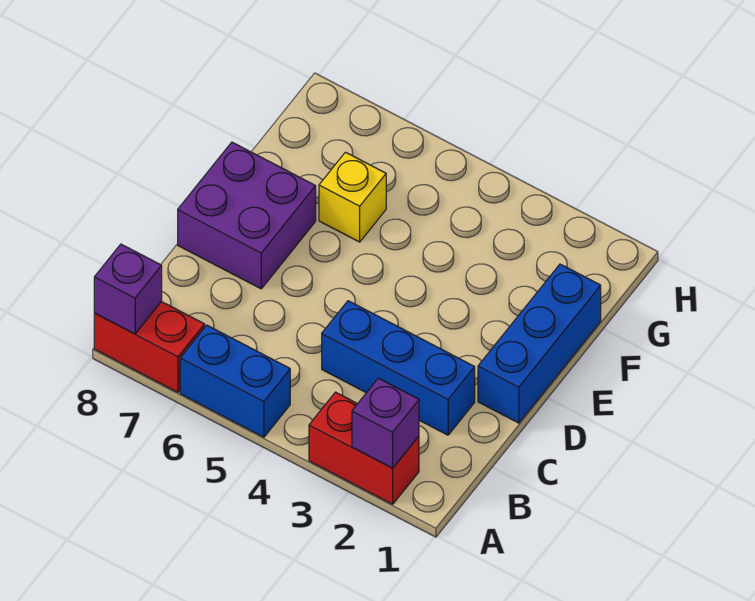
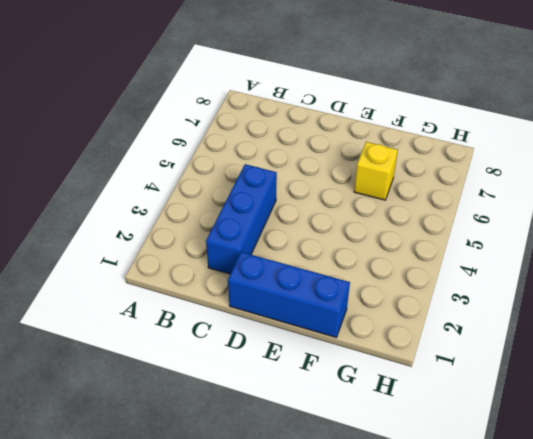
none -> red brick A2:A3 level 1
none -> blue brick A5:A6 level 1

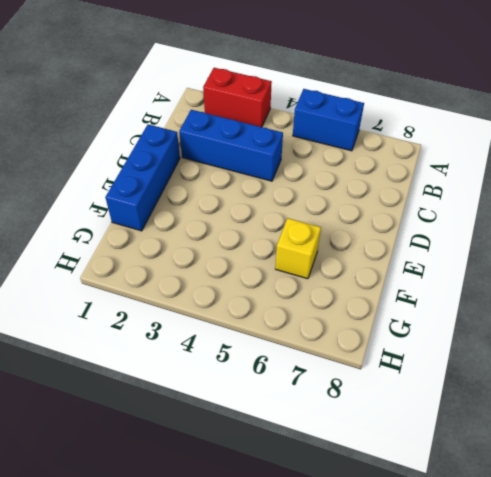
none -> red brick A7:A8 level 1
none -> purple brick D7:E8 level 1

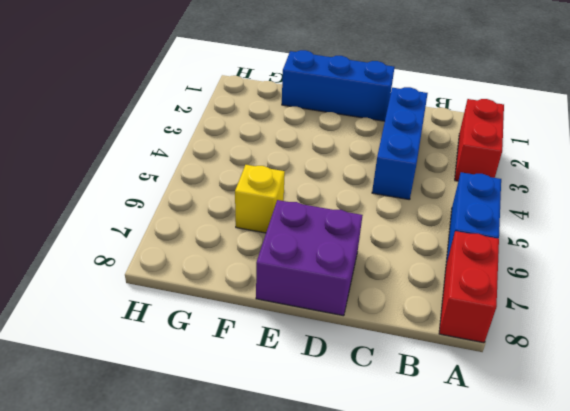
none -> purple brick A2 level 2
none -> purple brick A8 level 2

